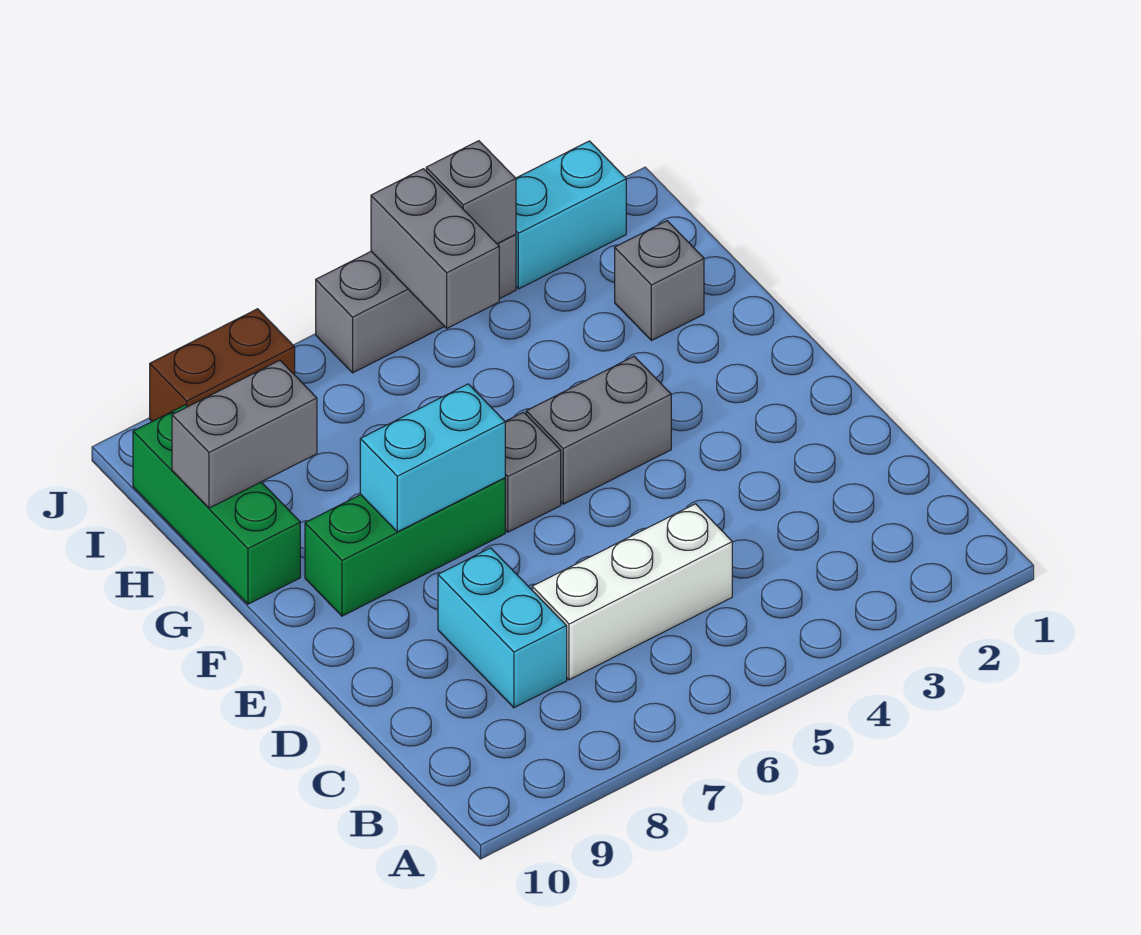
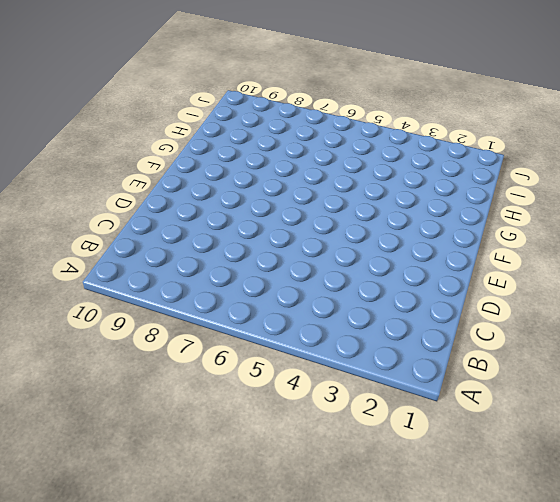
none -> white brick C5:C7 level 1
none -> cyan brick C8:D8 level 1
none -> grey brick F4:F5 level 1

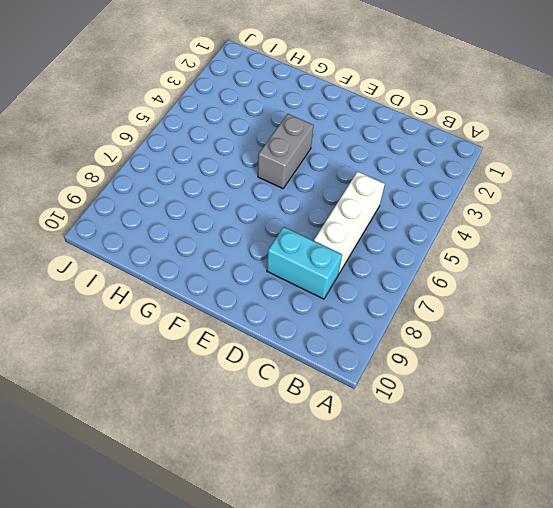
none -> grey brick F6 level 1
none -> green brick F7:F9 level 1
none -> green brick G10:I10 level 1

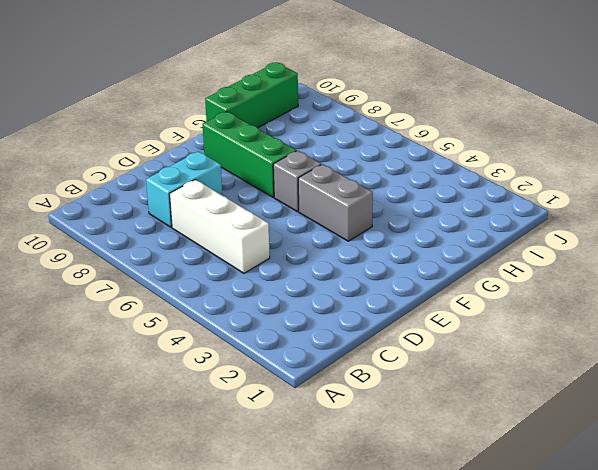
none -> grey brick H2 level 1
none -> cyan brick J2:J3 level 1
none -> grey brick J4:J6 level 1

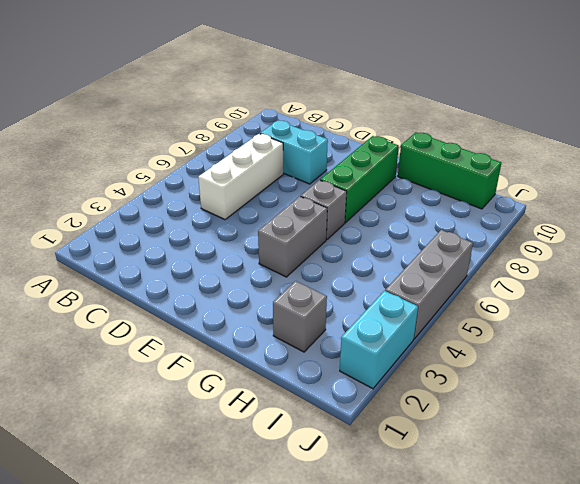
none -> brown brick J8:J9 level 1
none -> cyan brick F7:F8 level 2
none -> grey brick H9:H10 level 2

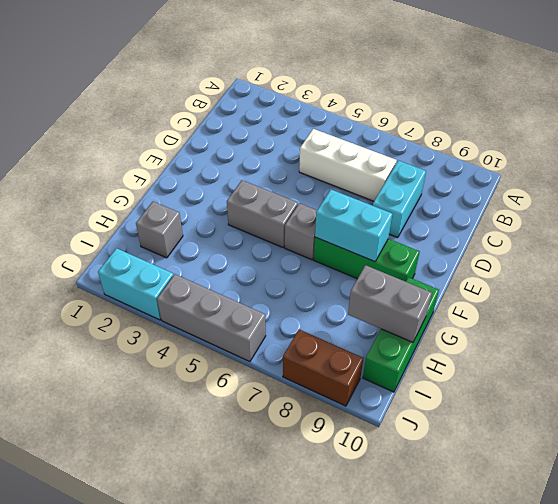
none -> grey brick I5:J5 level 2
none -> grey brick J4 level 2

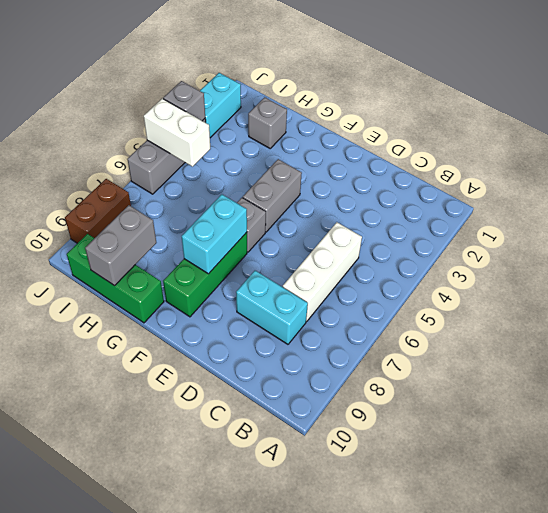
white brick I5:J5 level 2 -> grey brick I5:J5 level 2

